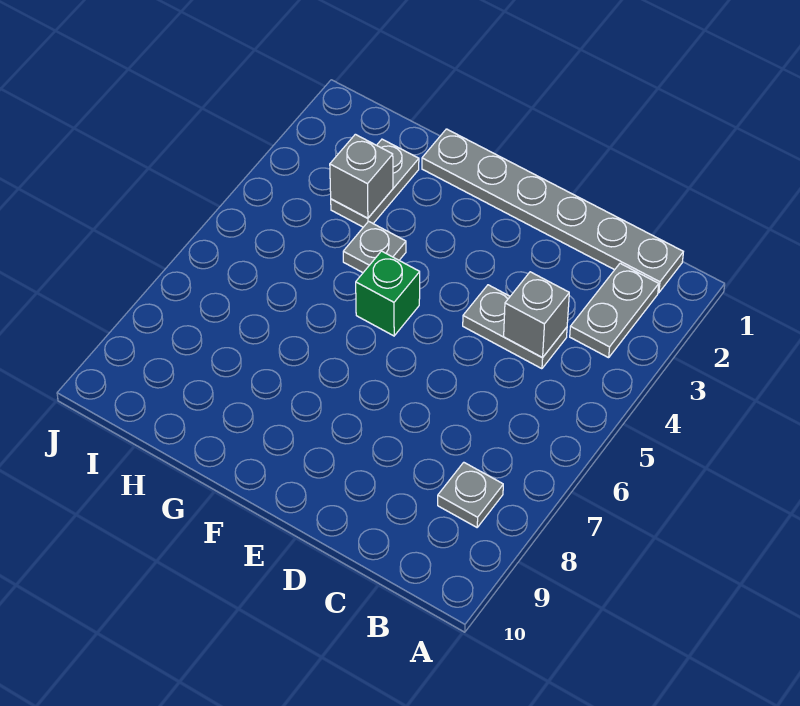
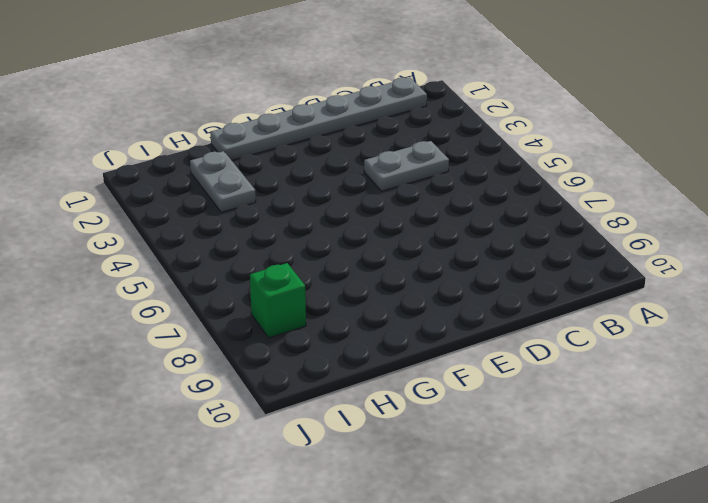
green brick I8 level 1 -> green brick F5 level 1
none -> grey plate B2:B3 level 1
none -> grey plate B8 level 1

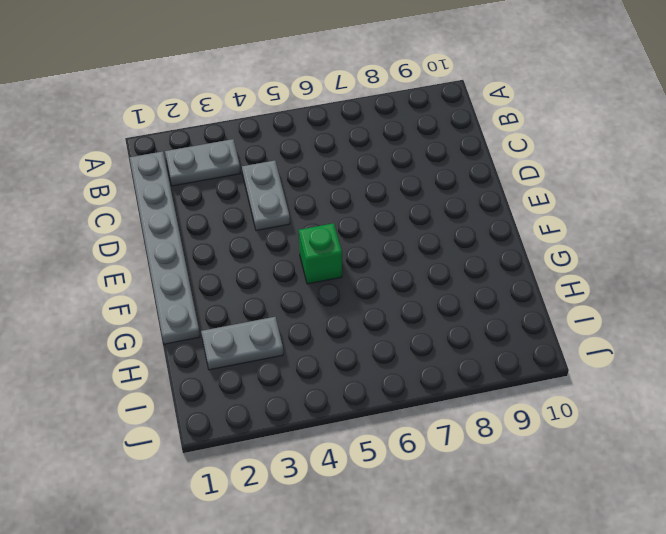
none -> grey plate B8 level 1
none -> grey plate G4 level 1

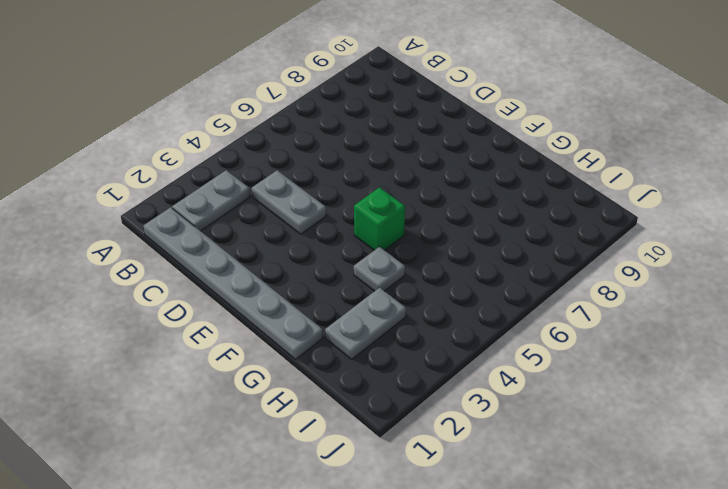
none -> grey plate B8 level 1
none -> grey brick C4 level 2

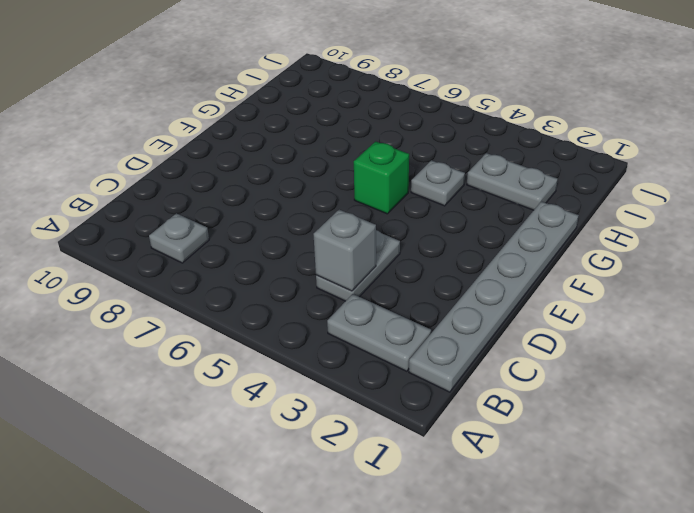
none -> grey brick H3 level 2

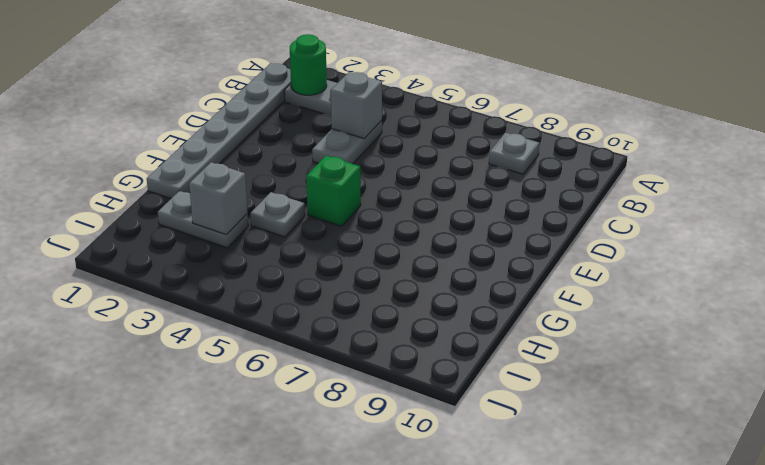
green round brick B2 level 2 -> none

